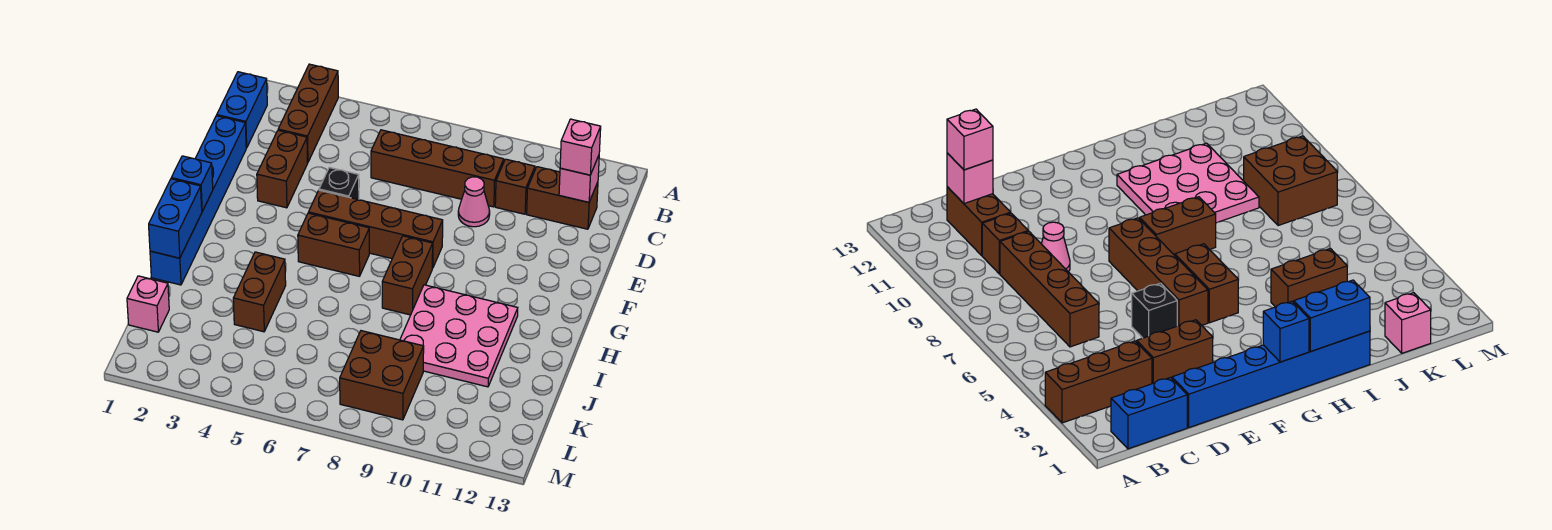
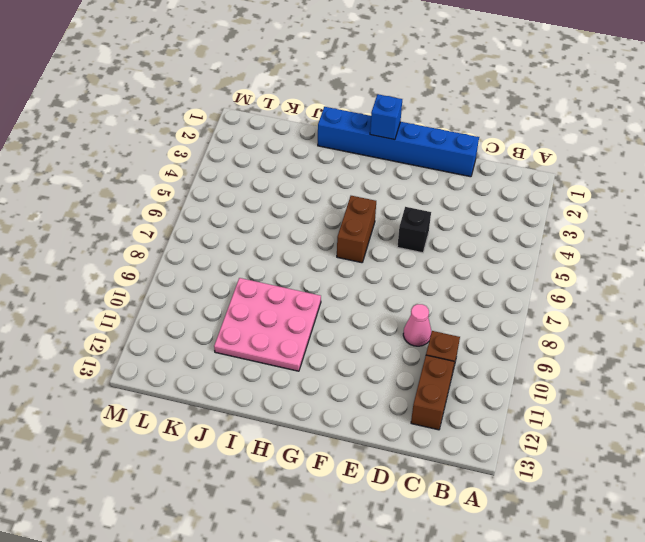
none -> brown brick A3:C3 level 1
none -> blue brick B1:C1 level 1
none -> brown brick C6:C9 level 1

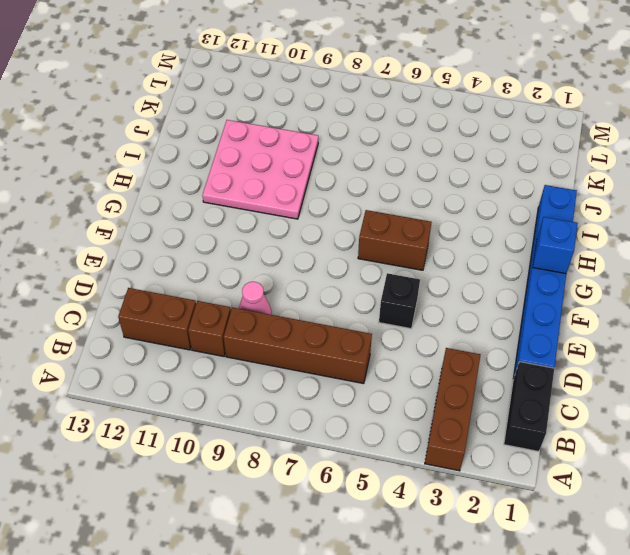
black brick B1:C1 level 1 -> blue brick B1:C1 level 1
none -> brown brick D3:E3 level 1
none -> brown brick F5:F8 level 1
none -> brown brick G8:H8 level 1

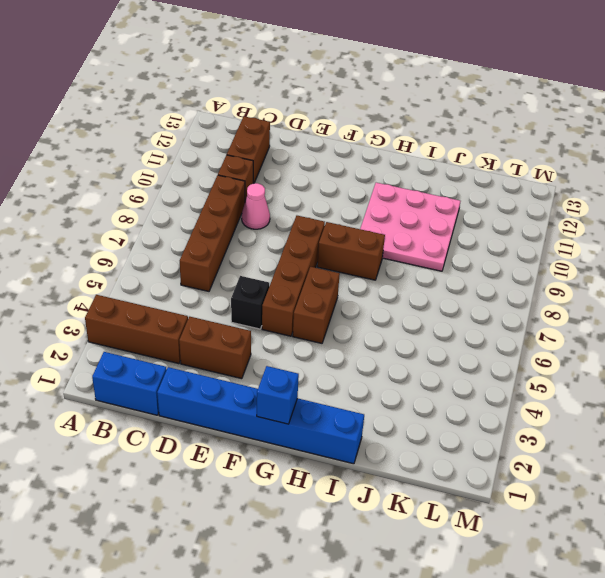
none -> brown brick I4:J4 level 1
none -> pink brick K1 level 1
none -> brown brick K8:L9 level 1

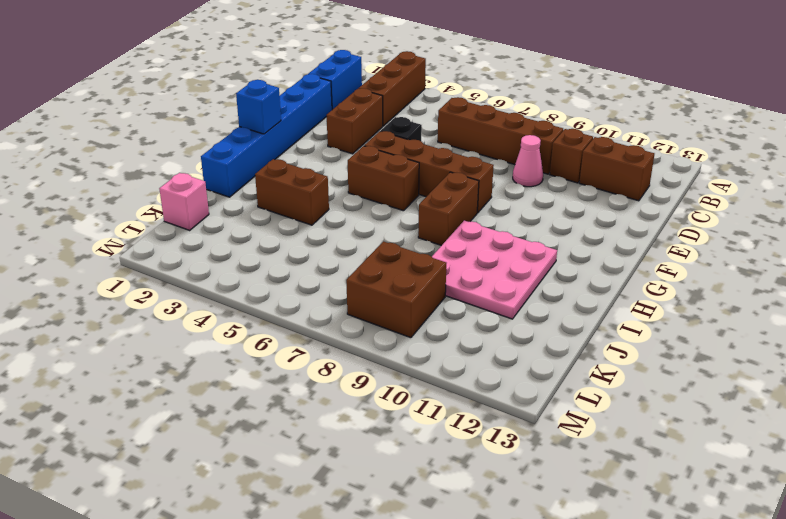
brown brick I3:I4 level 1 -> brown brick I4:J4 level 1
none -> pink brick C12 level 2
none -> blue brick H1:I1 level 2
none -> pink brick C12 level 3

